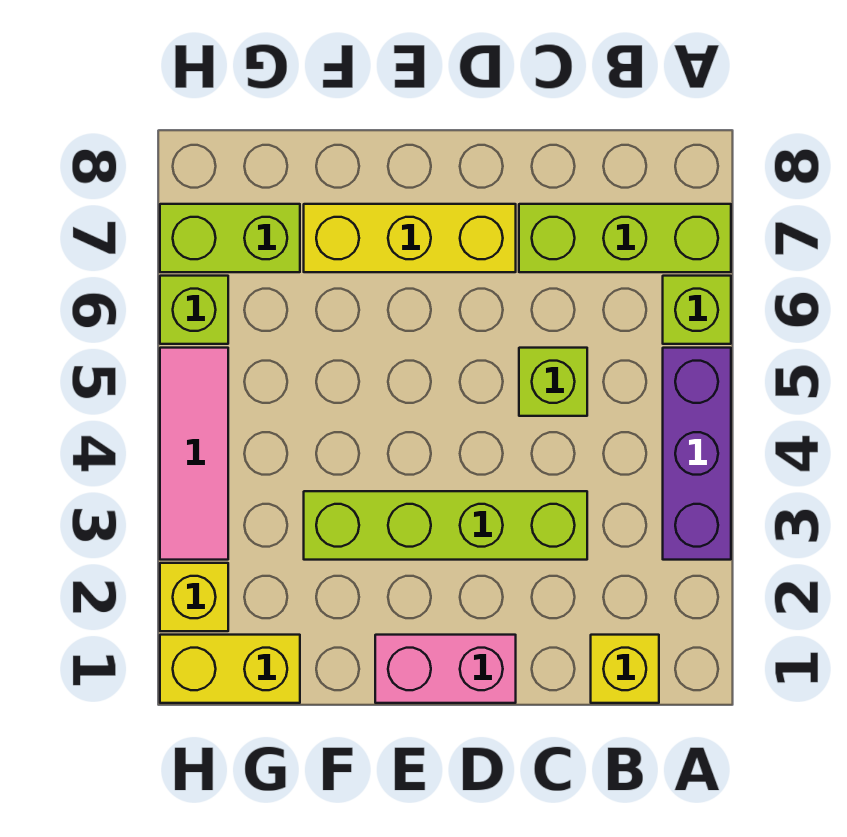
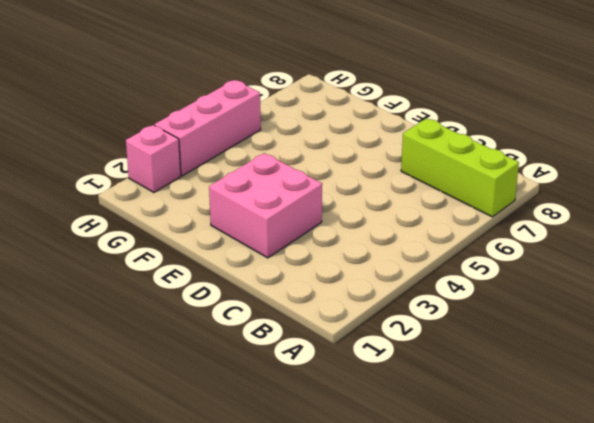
pink brick D2:E3 level 1 -> lime brick C3:F3 level 1
pink brick H2 level 1 -> yellow brick H2 level 1
pink brick H3:H5 level 1 -> pink tile H3:H5 level 1
none -> purple brick A3:A5 level 1
none -> lime brick A6 level 1
none -> yellow brick B1 level 1

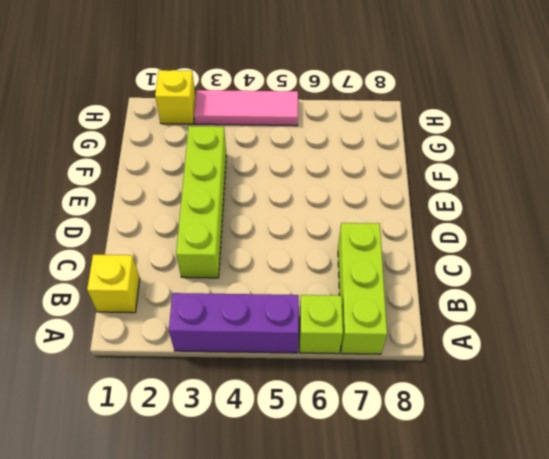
none -> lime brick C5 level 1
none -> pink brick D1:E1 level 1
none -> yellow brick D7:F7 level 1

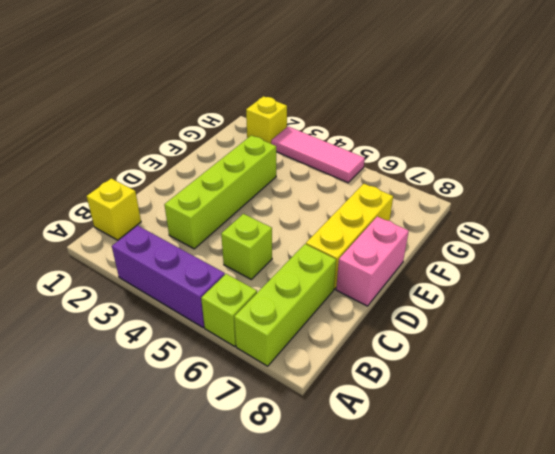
pink brick D8:E8 level 1 -> pink brick D1:E1 level 1
none -> yellow brick G1:H1 level 1
none -> lime brick G7:H7 level 1
none -> lime brick H6 level 1

